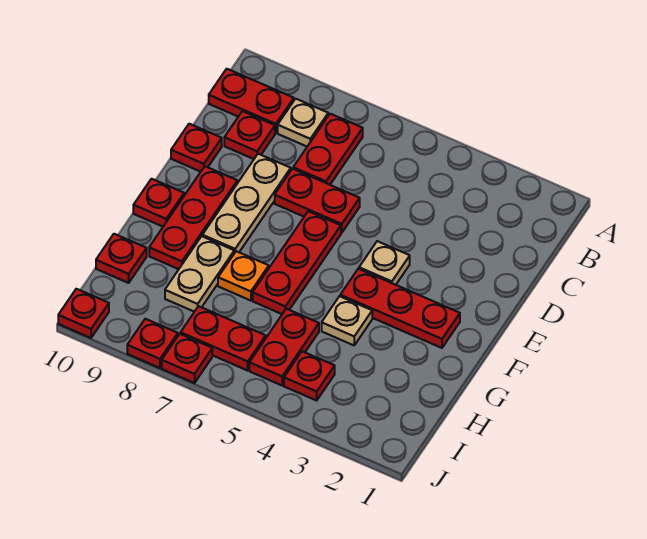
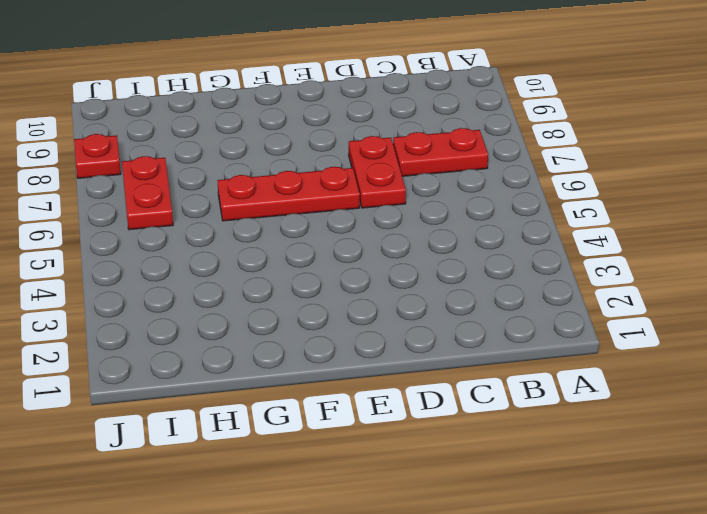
none -> tan plate B8 level 1
none -> red plate B9:B10 level 1
none -> red plate C9 level 1

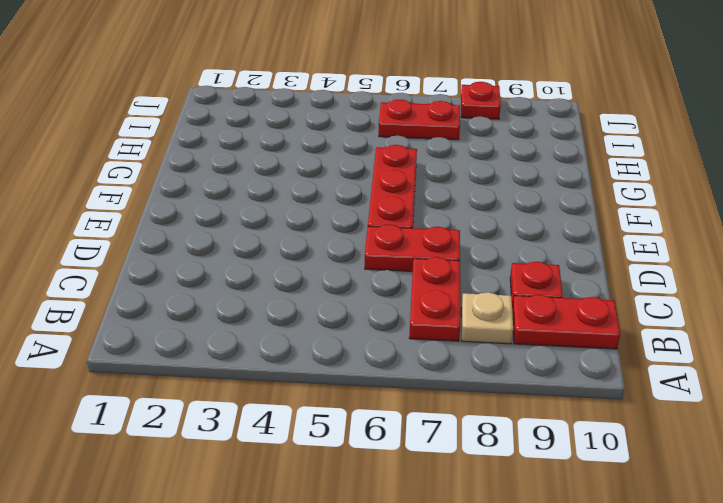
none -> tan plate D8:F8 level 1
none -> red plate D10 level 1
none -> tan plate E4 level 1

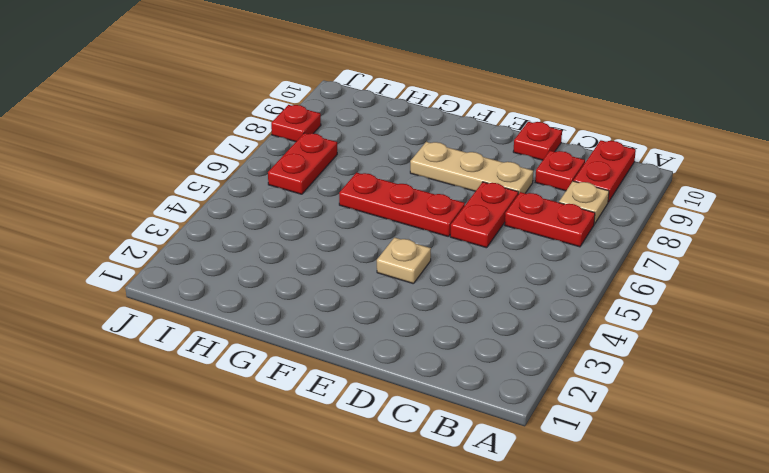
none -> red plate E9:G9 level 1
none -> red plate F2:F4 level 1
none -> red plate F10 level 1

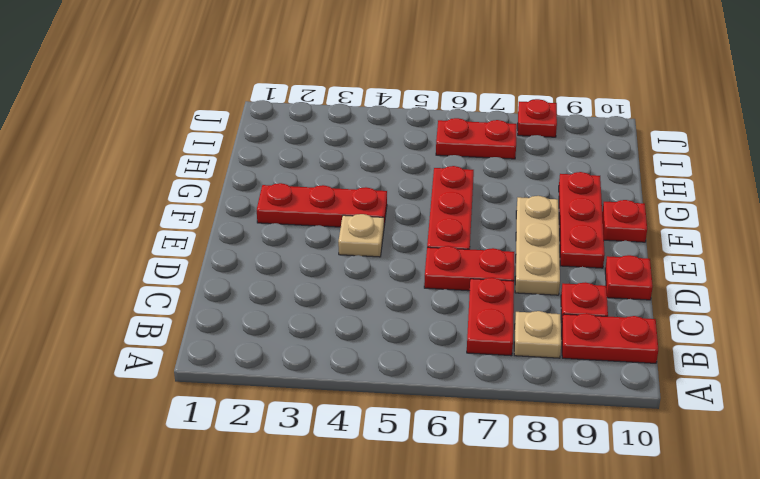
none -> tan plate G4 level 1
none -> orange plate G7 level 1
none -> tan plate G8:H8 level 1

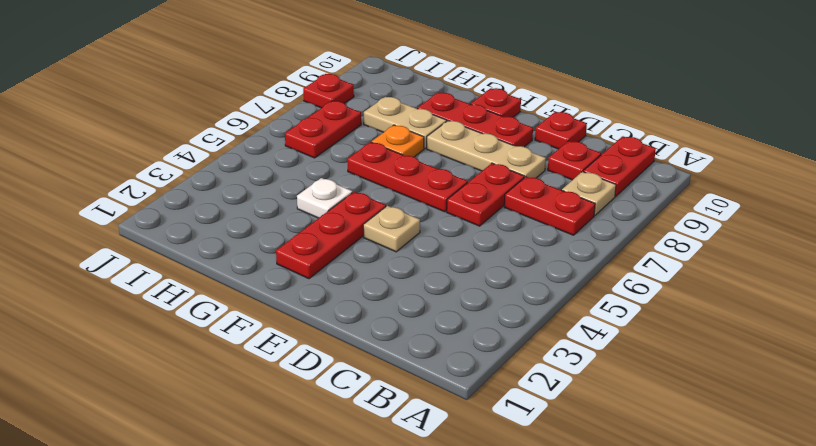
white plate G4 level 1 -> tan plate G4 level 1
none -> red plate H5:I5 level 1
none -> red plate H10 level 1
none -> red plate I4 level 1

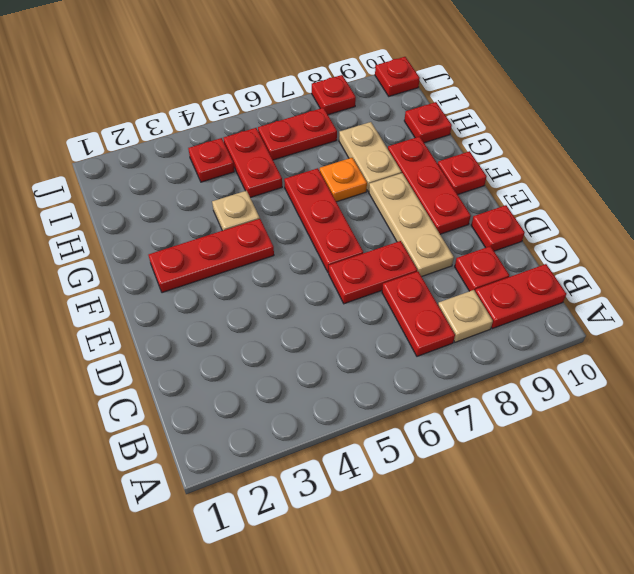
none -> tan plate E4 level 1
none -> red plate J7 level 1

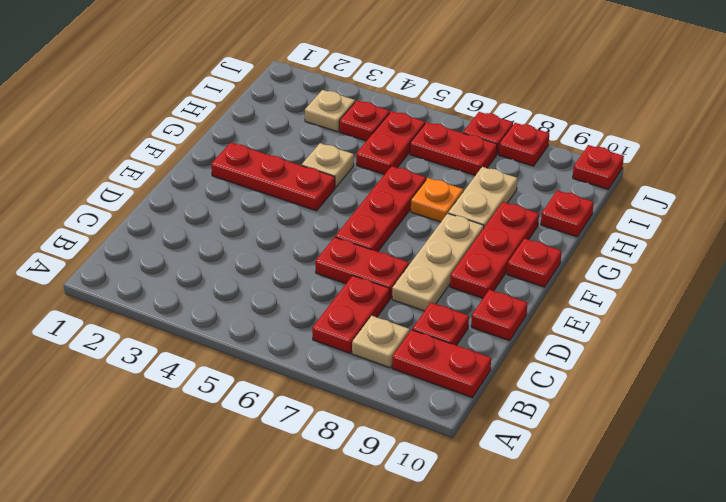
tan plate I3 level 1 -> tan plate E4 level 1

